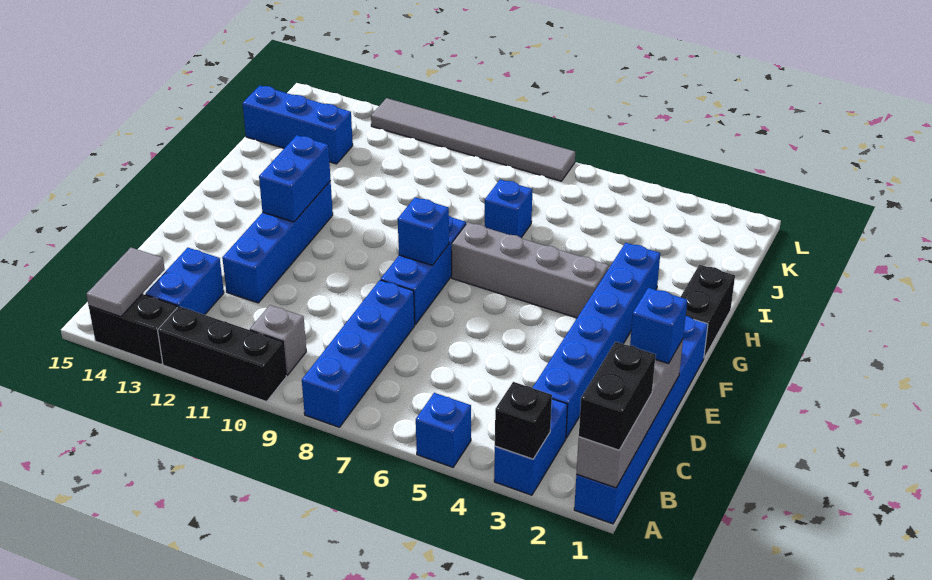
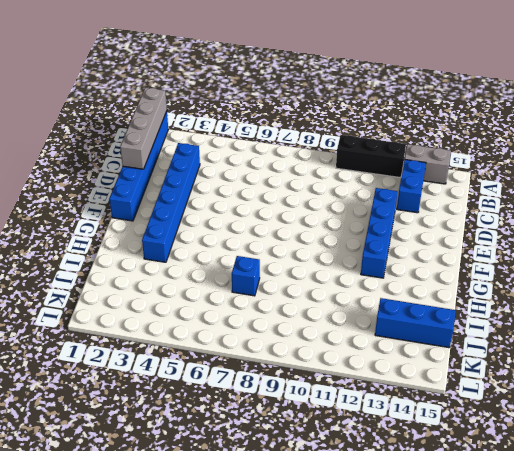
grey brick A13:A14 level 1 -> black brick A13:A14 level 1
none -> blue brick A3:B3 level 1
none -> blue brick A5 level 1
none -> blue brick A8:D8 level 1

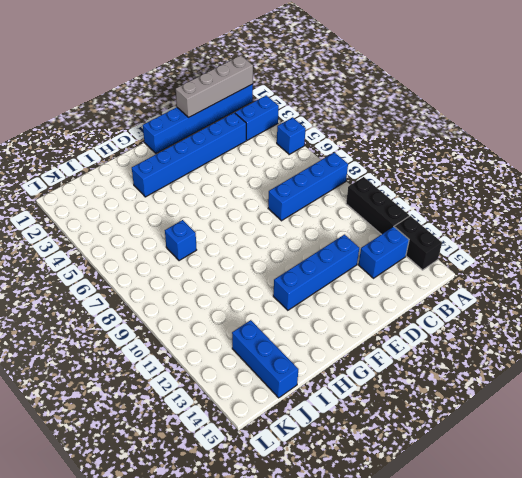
none -> grey brick B10 level 1
none -> blue brick E8:G8 level 1
none -> black brick G1:H1 level 1

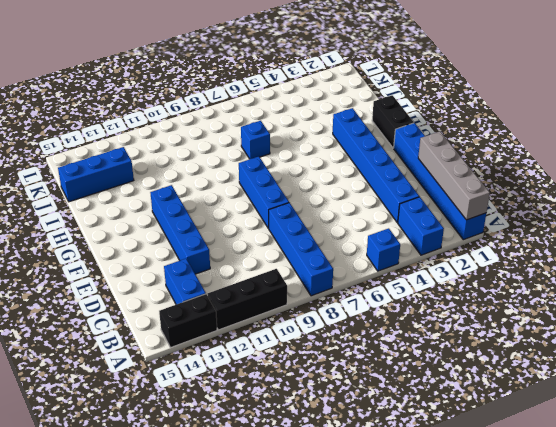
none -> grey brick B10 level 1
none -> grey brick G4:G7 level 1
none -> grey tile L7:L12 level 1

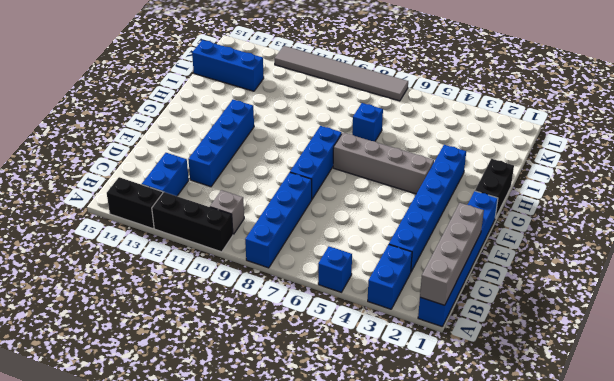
none -> black brick A3 level 2
none -> grey tile A14:B14 level 2
none -> blue brick F8 level 2

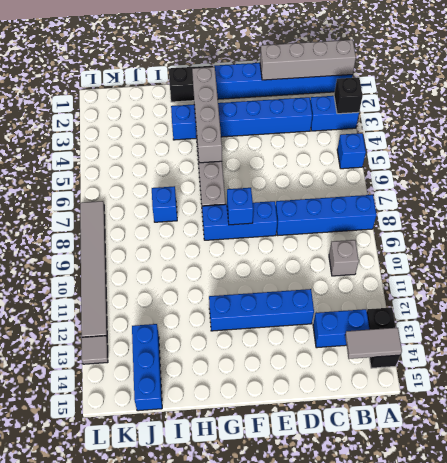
grey brick G2:G5 level 2 -> none
grey tile L13 level 1 -> none
none -> black brick A10:A12 level 1
none -> blue brick F12:G12 level 2
none -> black brick A1:B1 level 3

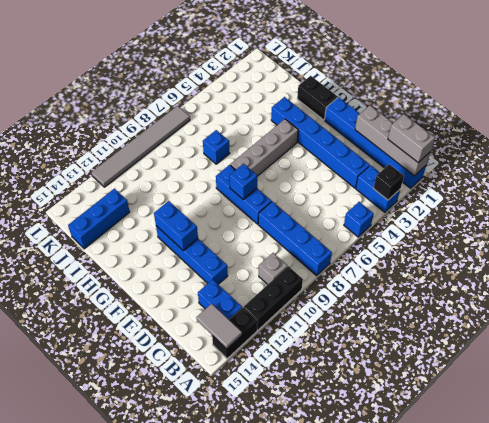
grey brick A1:B1 level 3 -> black brick A1:B1 level 3
none -> blue brick D1 level 3

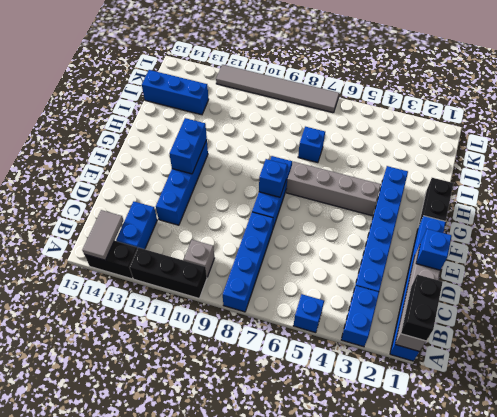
none -> black brick A3 level 2

